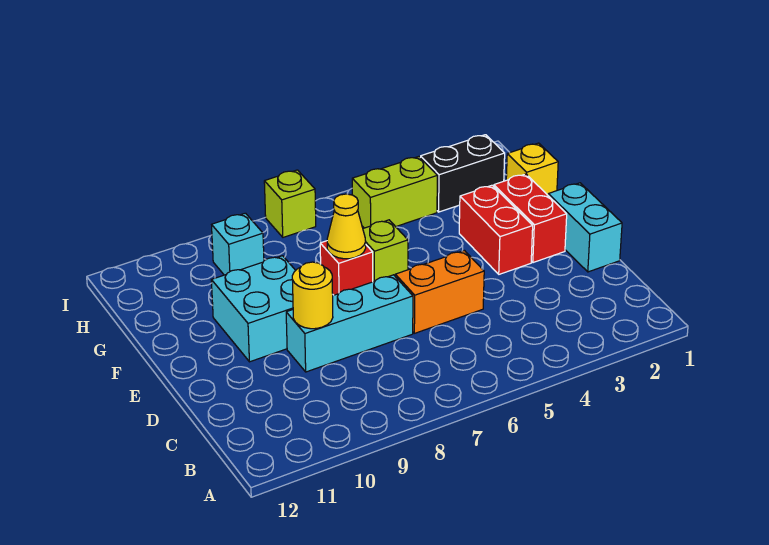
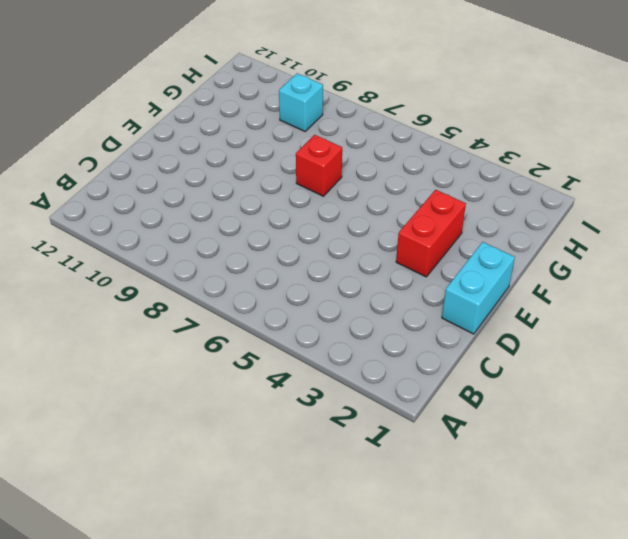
none -> orange brick D5:D6 level 1
none -> cyan brick D7:D9 level 1
none -> red brick E2:F2 level 1

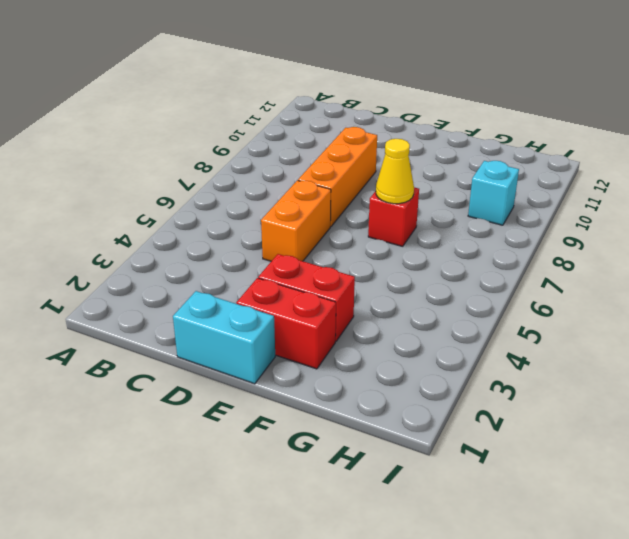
orange brick D7:D9 level 1 -> cyan brick D7:D9 level 1
none -> cyan brick E9:F10 level 1
none -> lime brick F6 level 1
none -> yellow brick G1 level 1

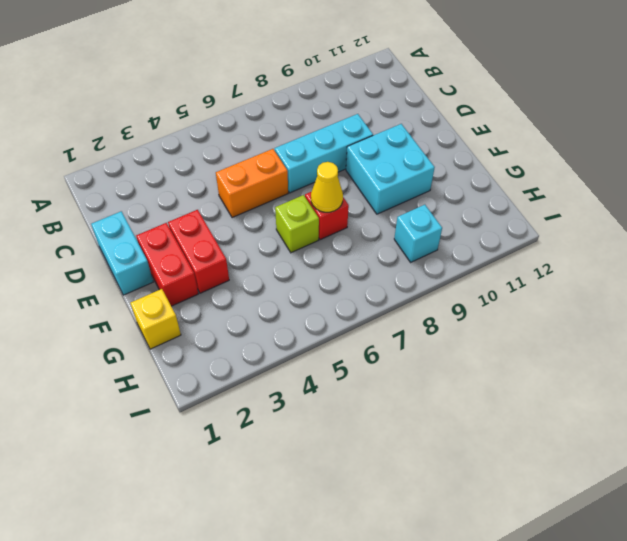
none -> black brick H2:H3 level 1
none -> lime brick H4:H5 level 1
none -> lime brick I7 level 1

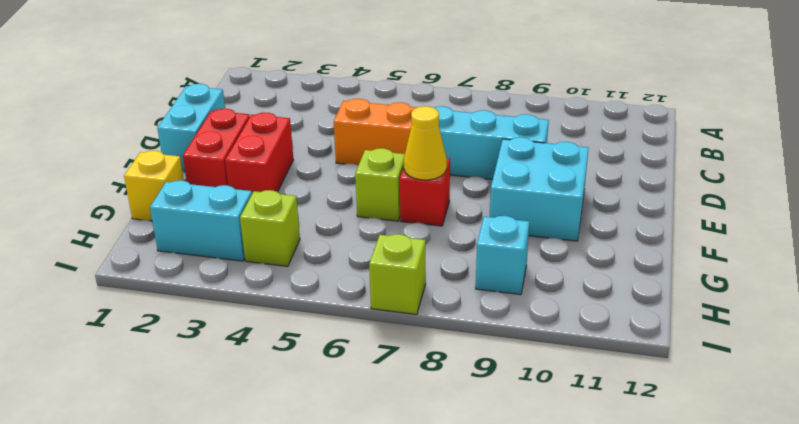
cyan brick H2:H3 level 1 -> black brick H2:H3 level 1
lime brick H4 level 1 -> lime brick H4:H5 level 1
none -> yellow round brick D9 level 2

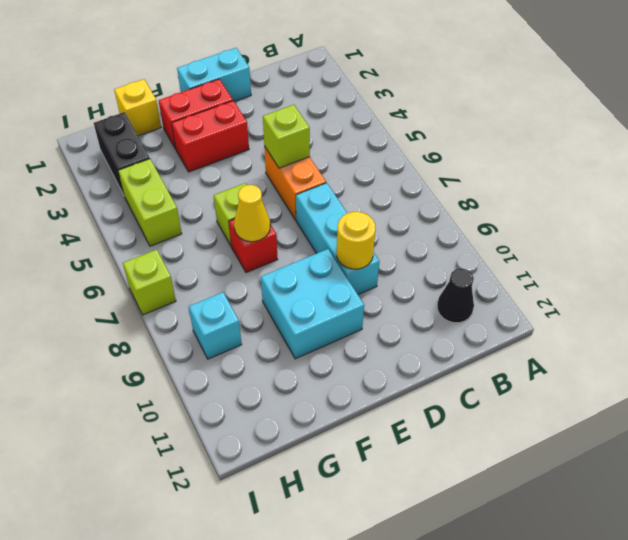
black cone B11 level 1 -> none
lime brick D5 level 2 -> none

